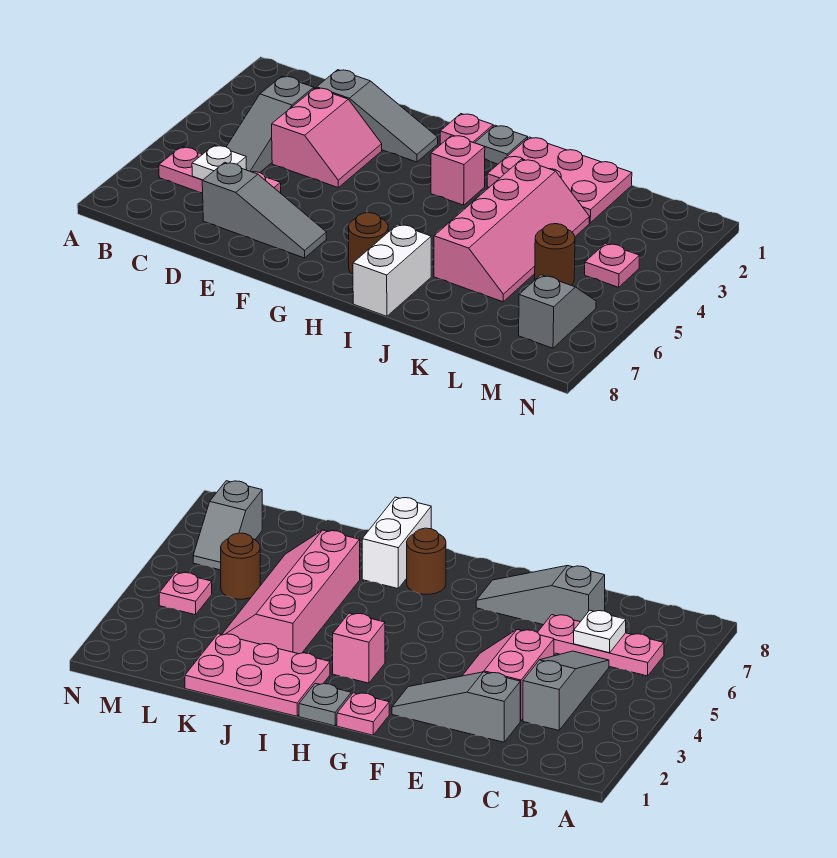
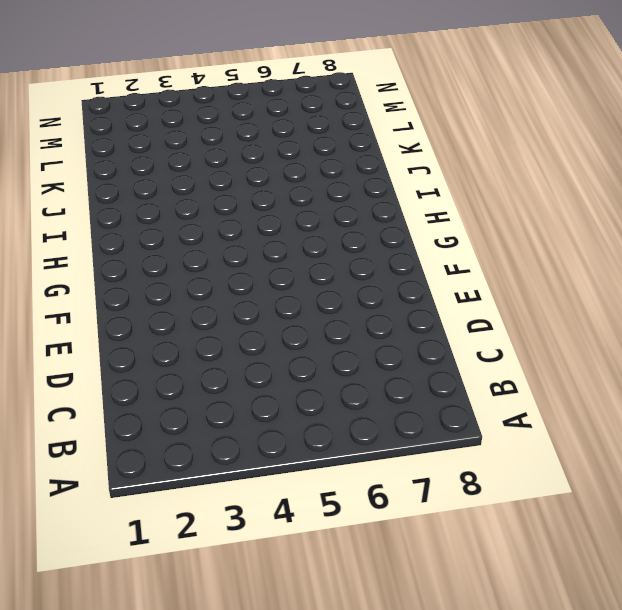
none -> pink plate B6:D6 level 1
none -> grey slope C3:C5 level 1 top 3
none -> grey slope D2:F2 level 1 top D

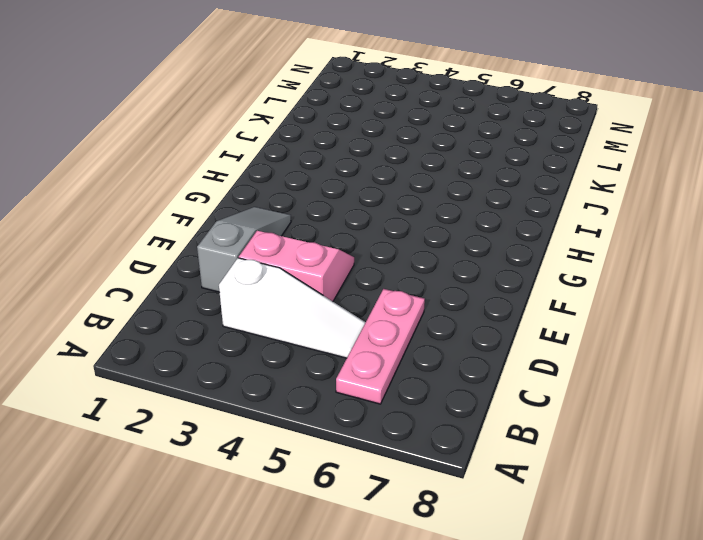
white slope C3:C5 level 1 top 3 -> grey slope C3:C5 level 1 top 3
none -> grey slope D7:F7 level 1 top D
none -> pink plate G1 level 1
none -> grey plate H1 level 1

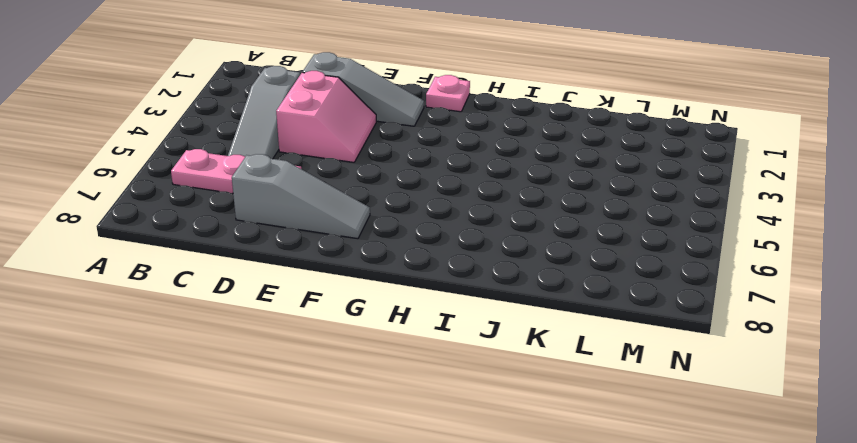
none -> grey plate H1 level 1
none -> pink brick H3 level 1
none -> brown round brick H7 level 1

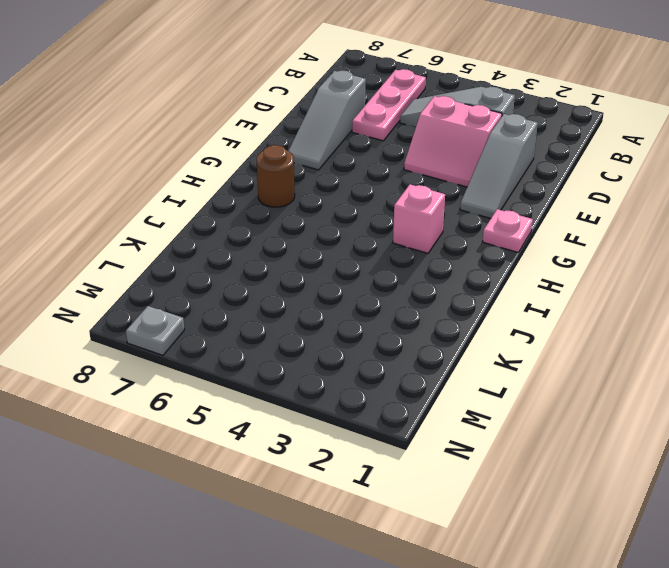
grey plate N7 level 1 -> grey plate H1 level 1
none -> pink plate I1:K2 level 1
none -> white brick I7:I8 level 1
none -> pink slope J3:K6 level 1 top J

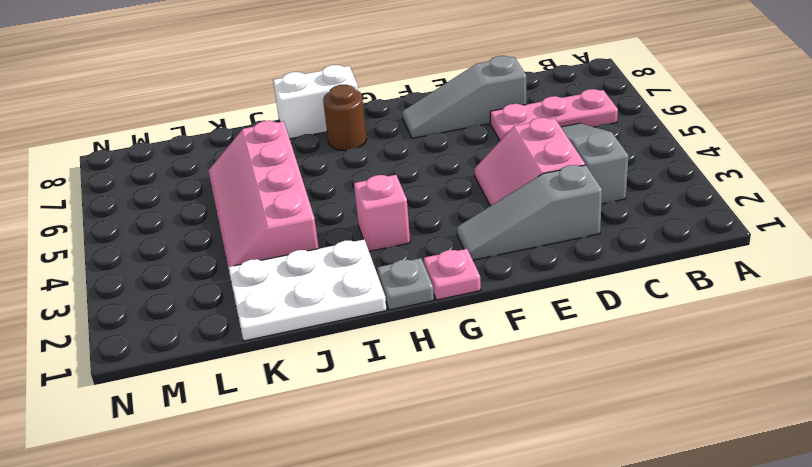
white brick H8:I8 level 1 -> white brick I7:I8 level 1
white plate I1:K2 level 1 -> pink plate I1:K2 level 1
none -> brown round brick L5 level 1
none -> pink plate M4 level 1
none -> grey slope M6:M7 level 1 top 7

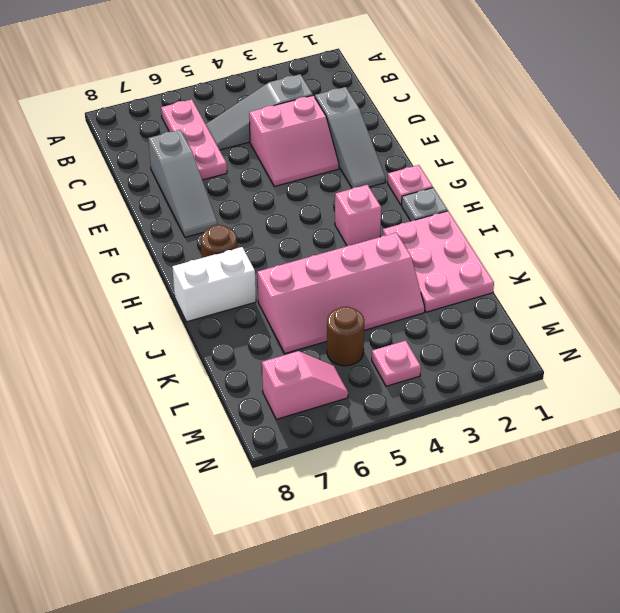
pink slope M6:M7 level 1 top 7 -> grey slope M6:M7 level 1 top 7
none -> white plate C6 level 2

